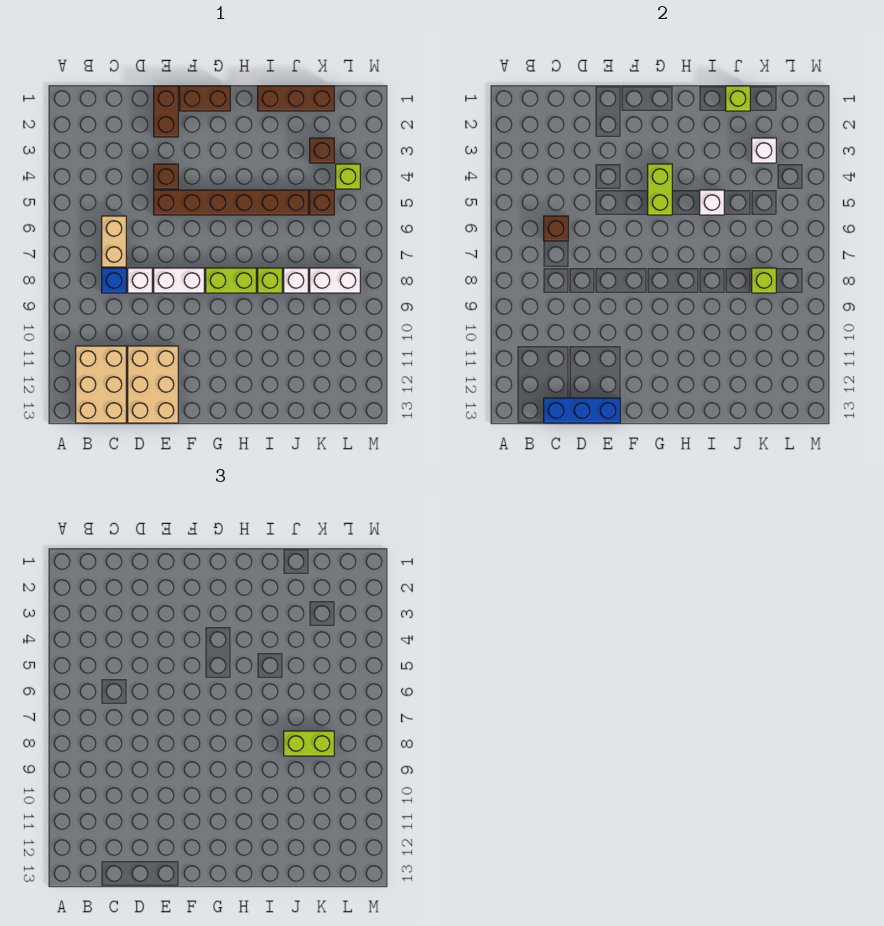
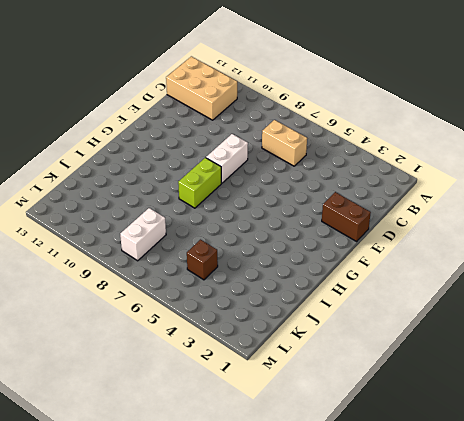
none -> blue brick C8 level 1
none -> white brick D8 level 1
none -> tan brick D11:E13 level 1

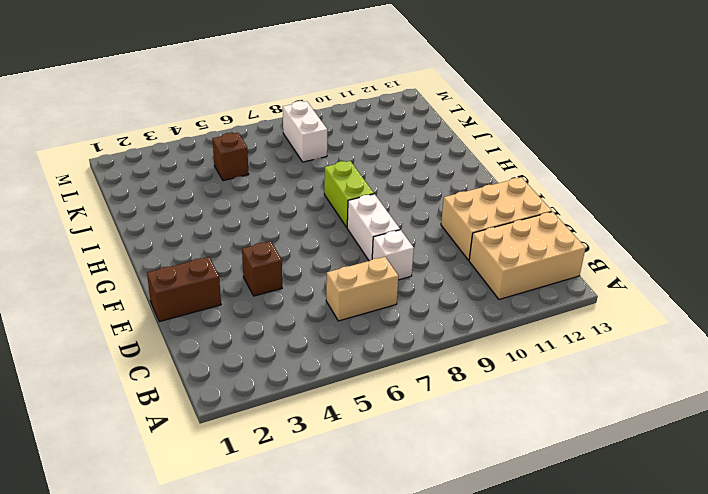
none -> blue brick C8 level 1
none -> brown brick E5:J5 level 1
none -> brown brick F1:G1 level 1

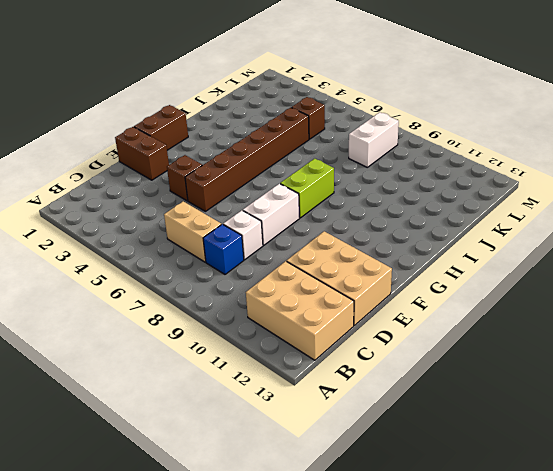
none -> brown brick I1:K1 level 1
none -> lime brick I8 level 1
none -> white brick J8 level 1

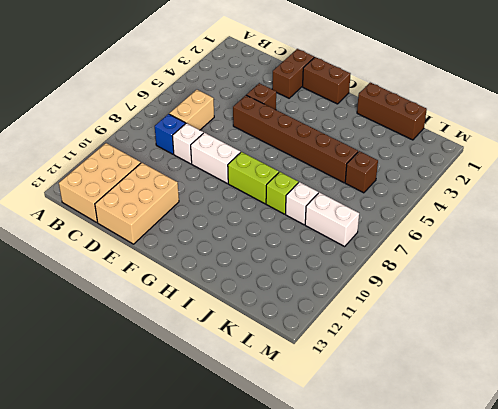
none -> brown brick K3 level 1
none -> lime brick L4 level 1
none -> brown brick C6 level 2

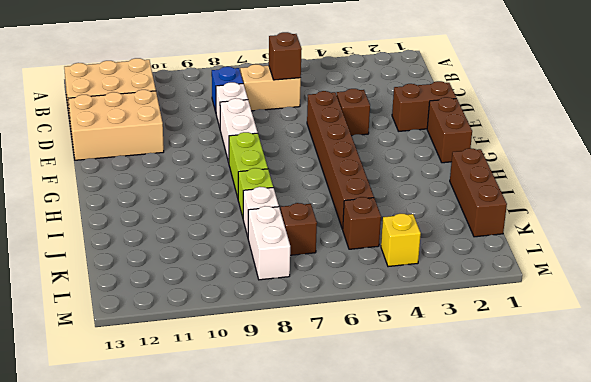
brown brick K7 level 1 -> brown brick K3 level 1
yellow brick L4 level 1 -> lime brick L4 level 1
none -> blue brick C13:E13 level 2
none -> lime brick G4:G5 level 2
none -> white brick I5 level 2

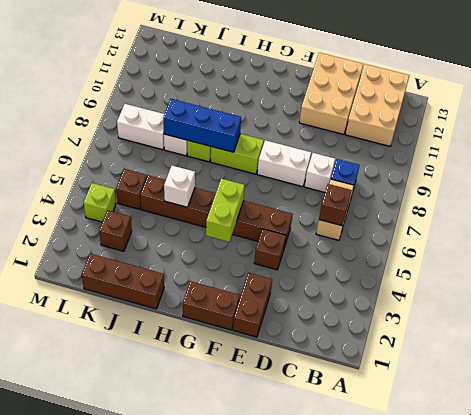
blue brick H8:J8 level 2 -> blue brick C13:E13 level 2
none -> lime brick J1 level 2
none -> white brick K3 level 2
none -> lime brick K8 level 2

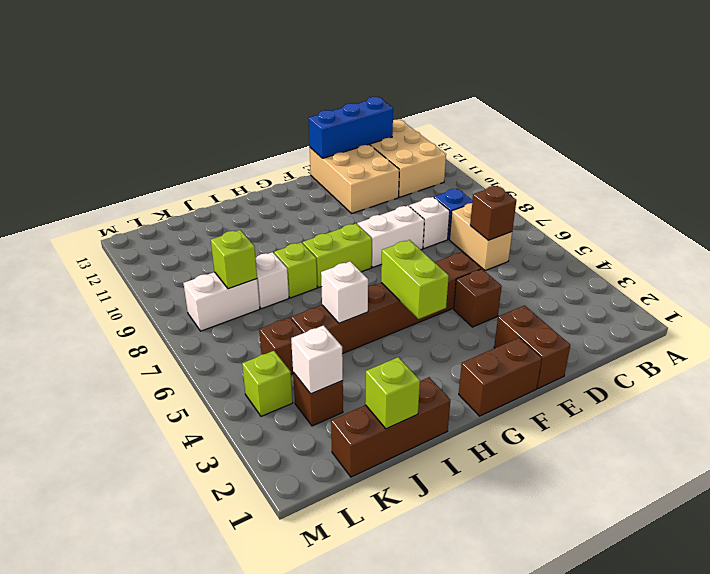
none -> lime brick J8:K8 level 3

